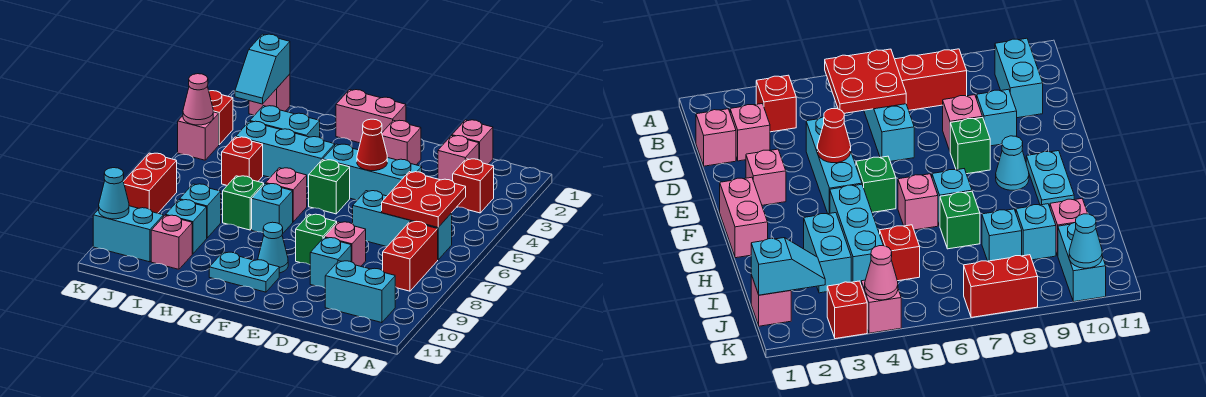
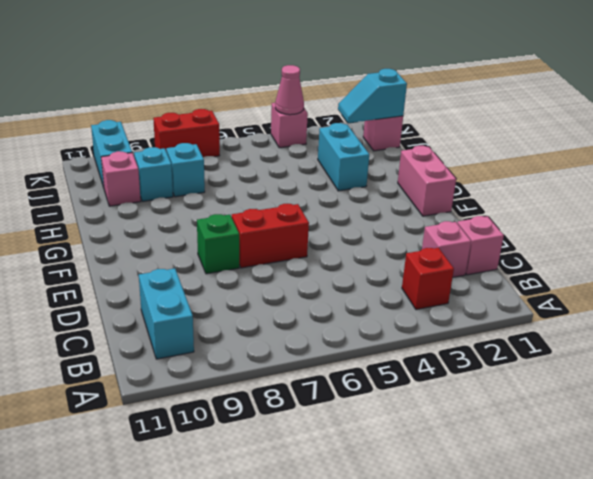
red brick E6:E7 level 1 -> red brick B7:B8 level 1
none -> cyan brick B6:D6 level 1
none -> cyan brick D4:F4 level 1
none -> pink brick D8 level 1
none -> cyan brick D9 level 1

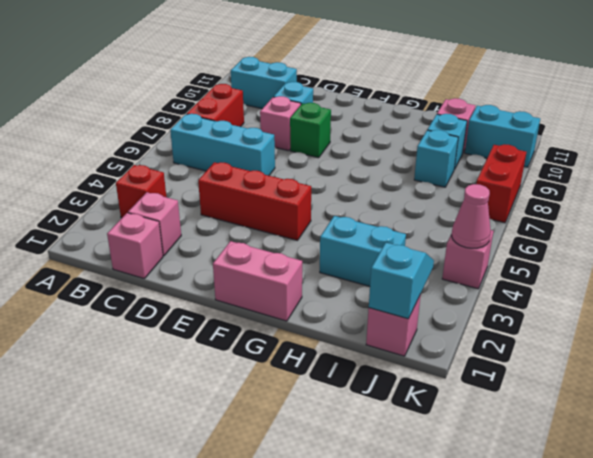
red brick D4:F4 level 1 -> cyan brick D4:F4 level 1
none -> pink brick E2 level 1
none -> green brick F5 level 1
none -> cyan cone F9 level 1
none -> cyan plate F10:G10 level 1

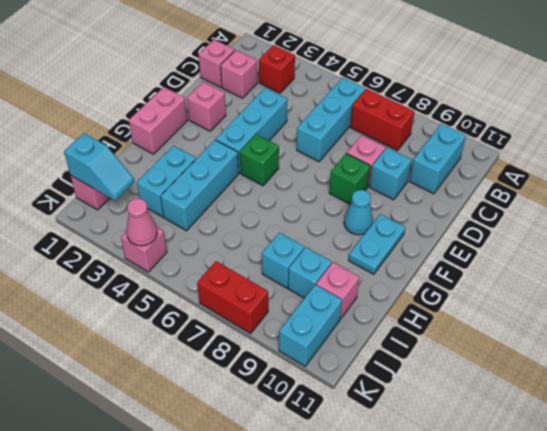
none -> pink brick G6 level 1
none -> cyan brick G7 level 1
none -> green brick H7 level 1
none -> red brick I5 level 1

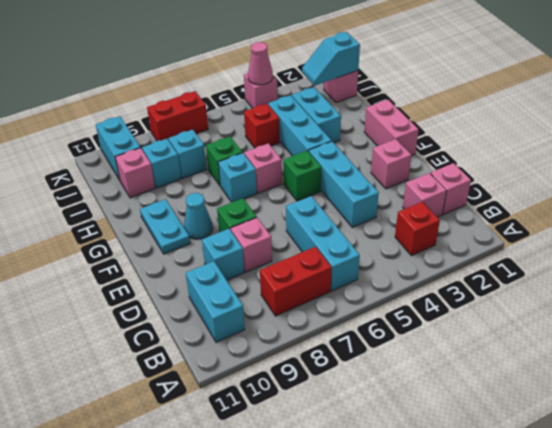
none -> red brick K3 level 1
none -> red plate B5:C6 level 2
none -> red cone E4 level 2
none -> cyan cone K10 level 2

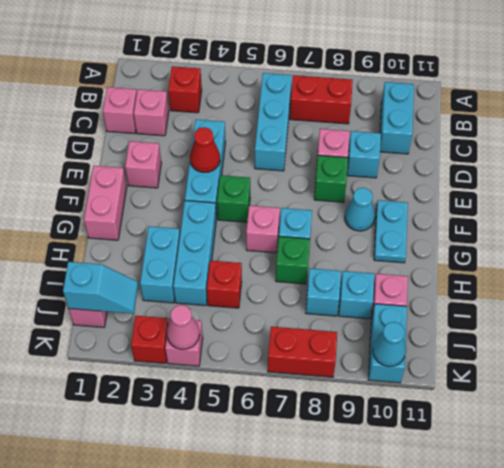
none -> red plate B5:C6 level 2

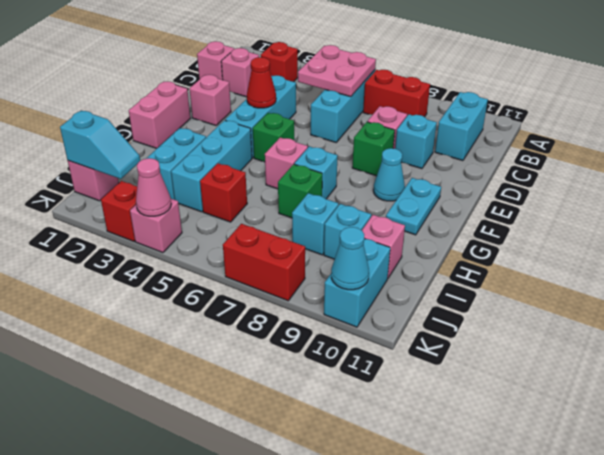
pink plate B5:C6 level 2 -> red plate B5:C6 level 2

